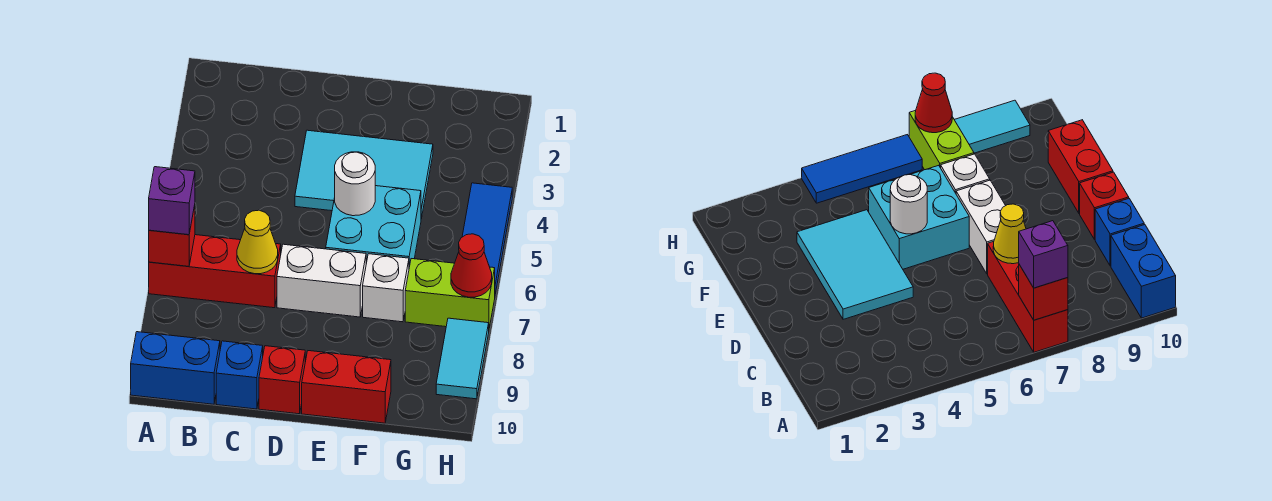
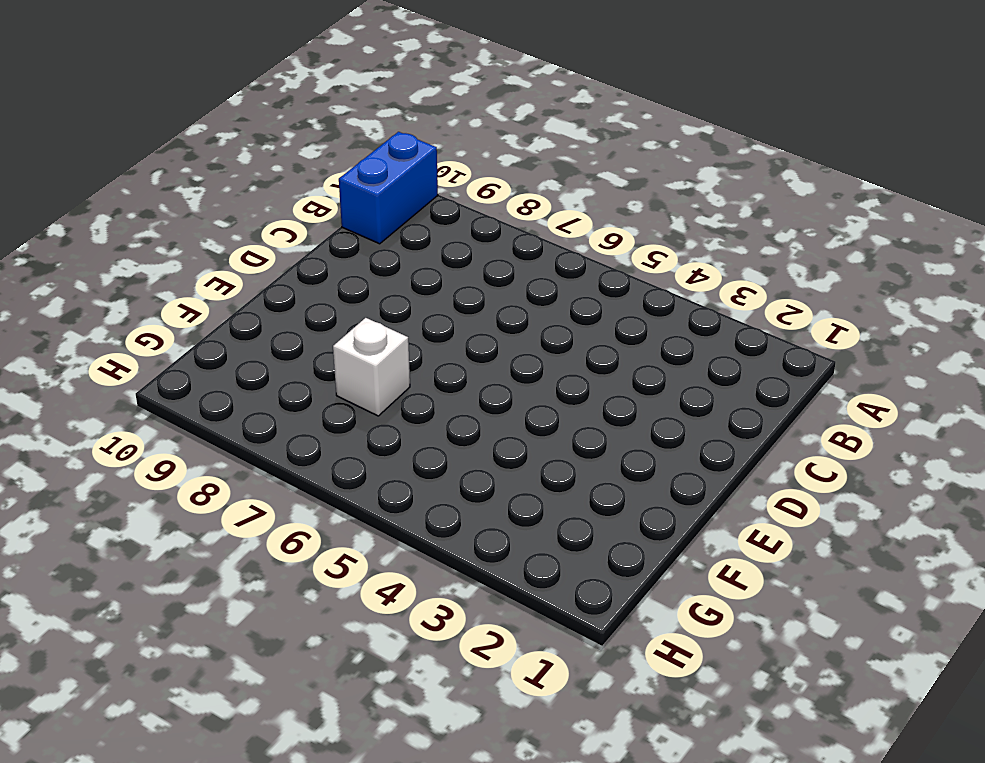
none -> red brick A7:C7 level 1
none -> blue brick C10 level 1
none -> cyan tile D3:F4 level 1

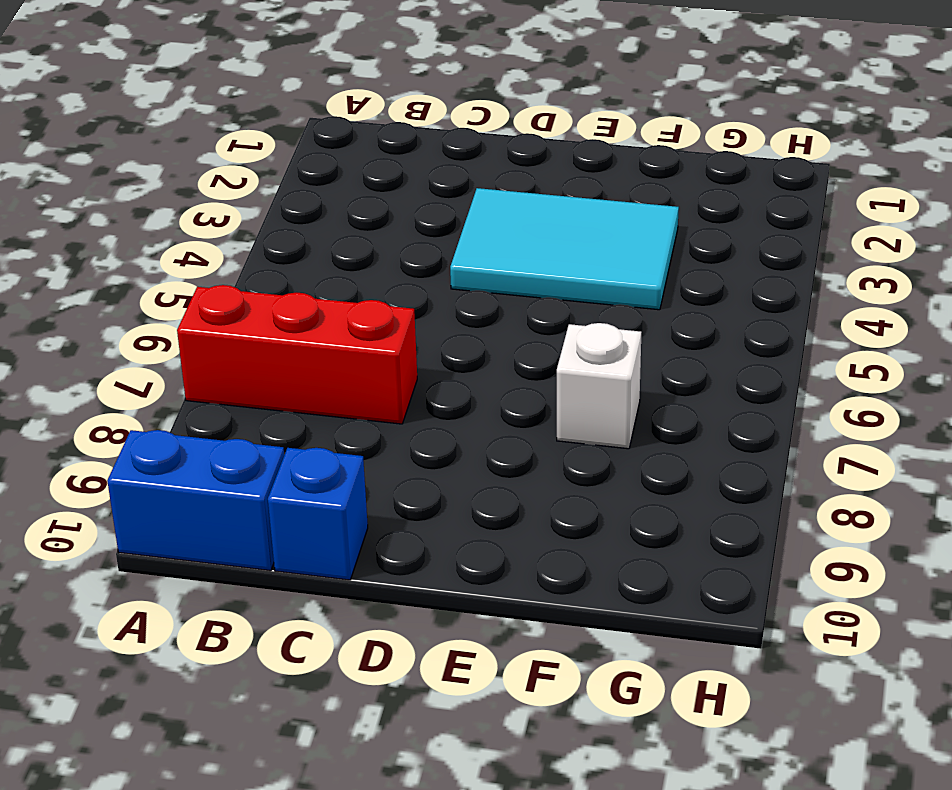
none -> white brick D7:E7 level 1
none -> red brick D10 level 1
none -> cyan brick E5:F6 level 1

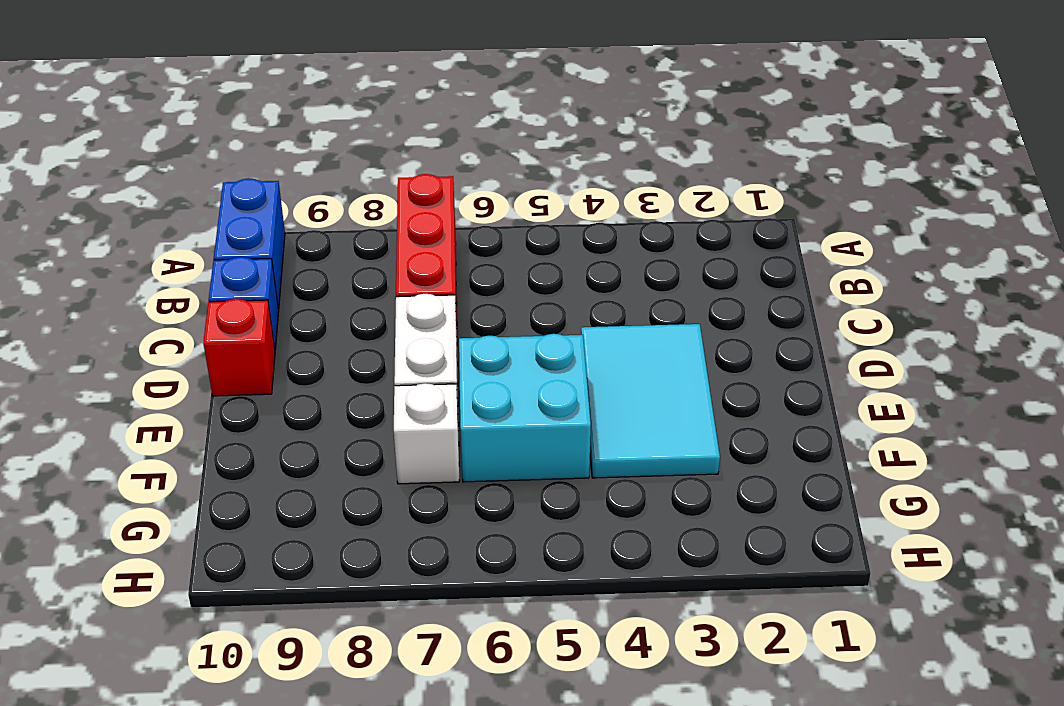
none -> red brick E10:F10 level 1
none -> lime brick G7:H7 level 1
none -> blue tile H4:H6 level 1

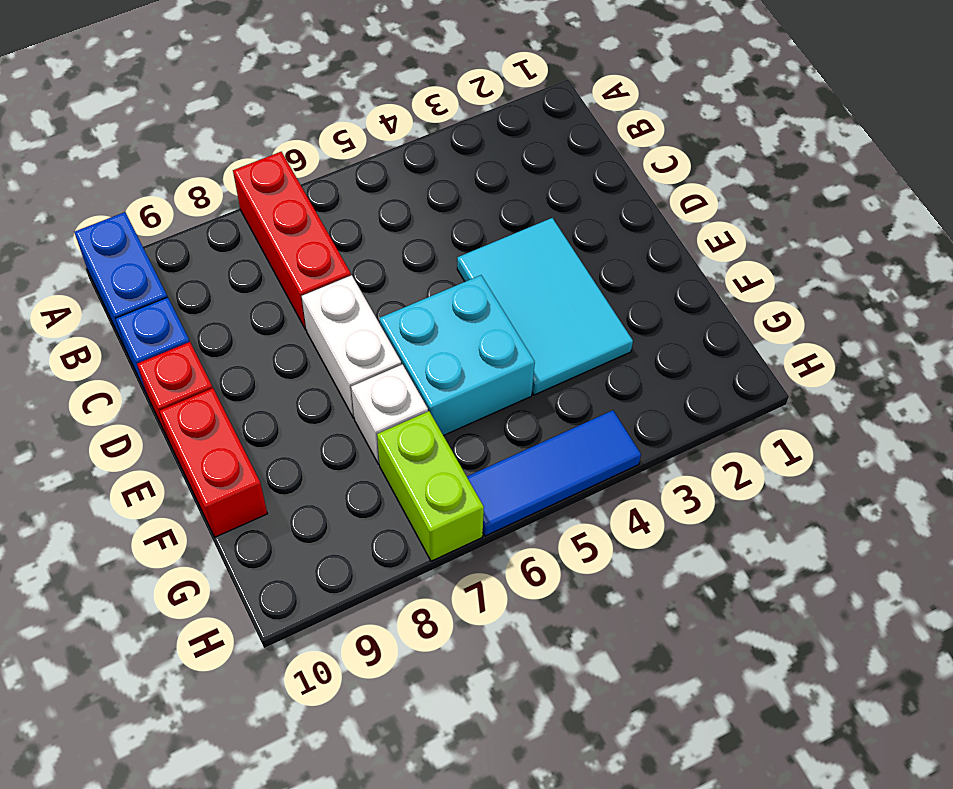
none -> cyan tile H8:H9 level 1
none -> red brick A7 level 2
none -> yellow cone C7 level 2

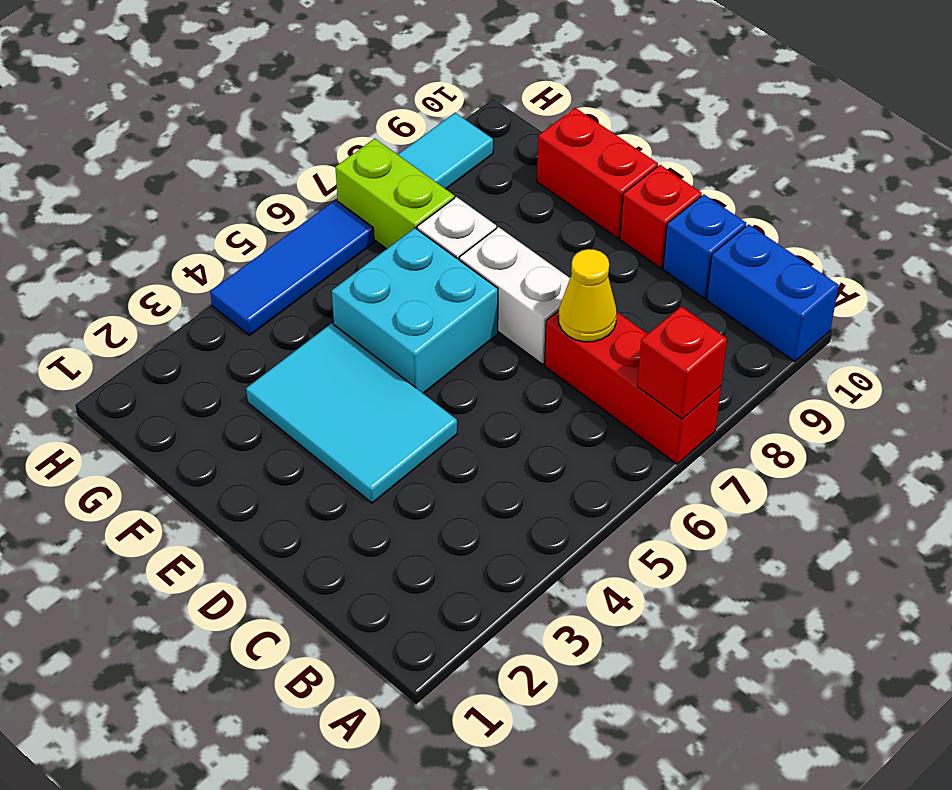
none -> white round brick E5 level 2
none -> red cone H7 level 2
none -> purple brick A7 level 3

